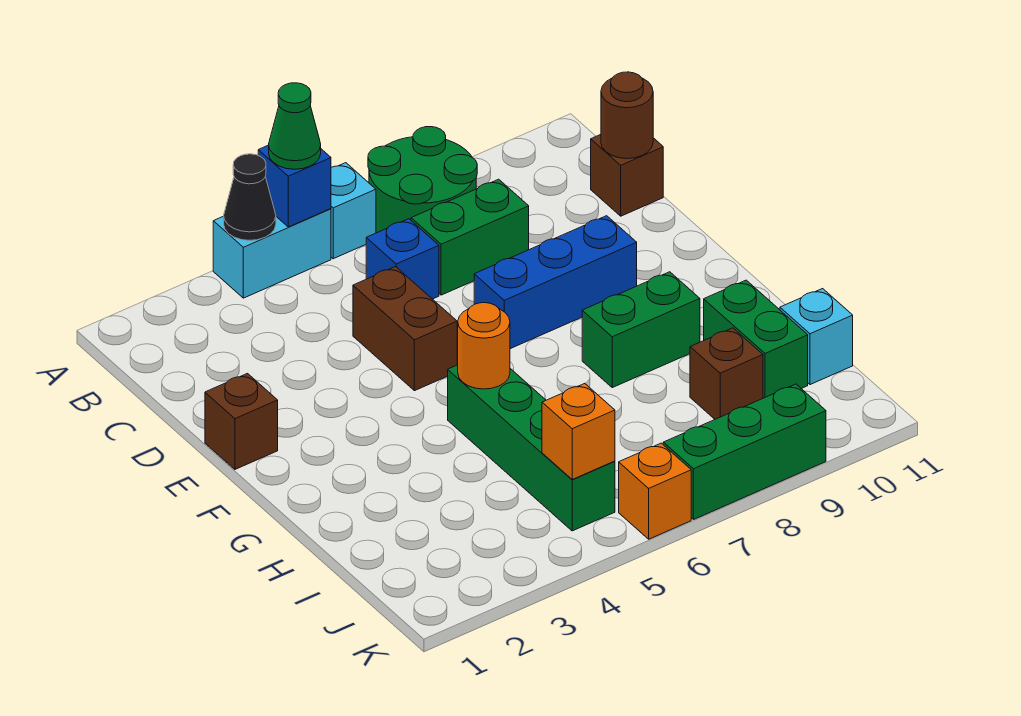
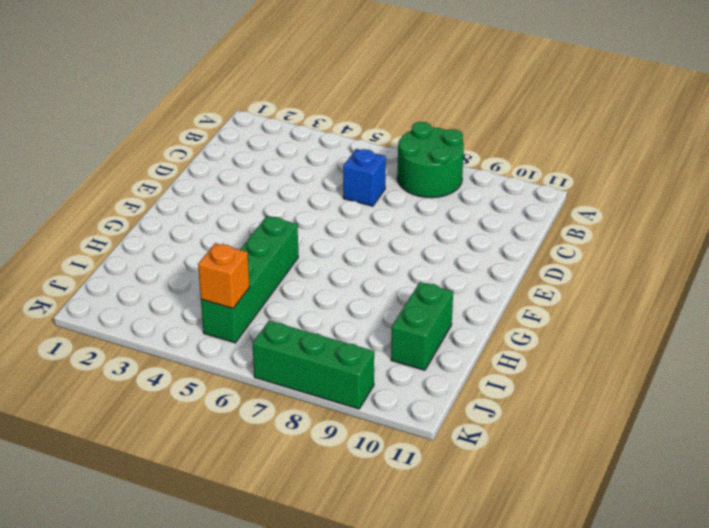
none -> cyan brick A4:A5 level 1
none -> cyan brick A6 level 1
none -> green brick C7:C8 level 1

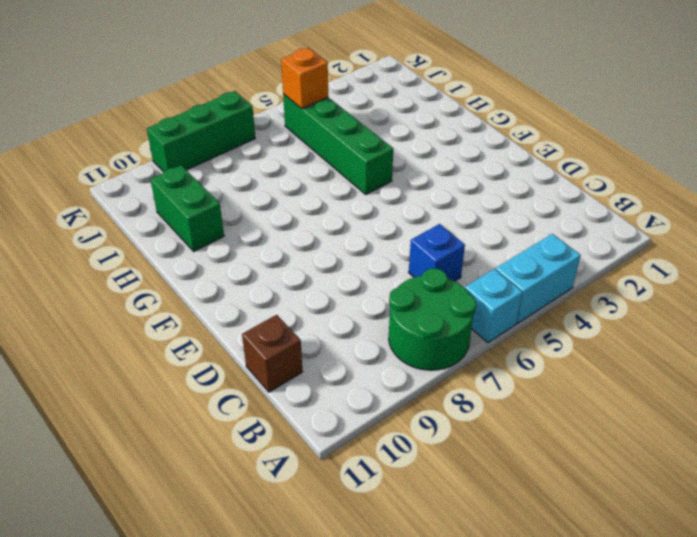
none -> green brick C7:C8 level 1
none -> brown brick D5:E5 level 1
none -> brown brick E1 level 1

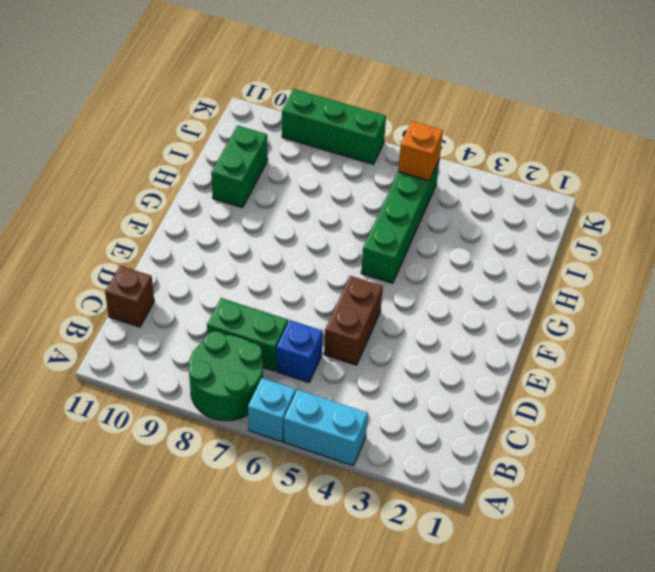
none -> brown brick E1 level 1
none -> blue brick E7:E9 level 1
none -> green brick G8:G9 level 1

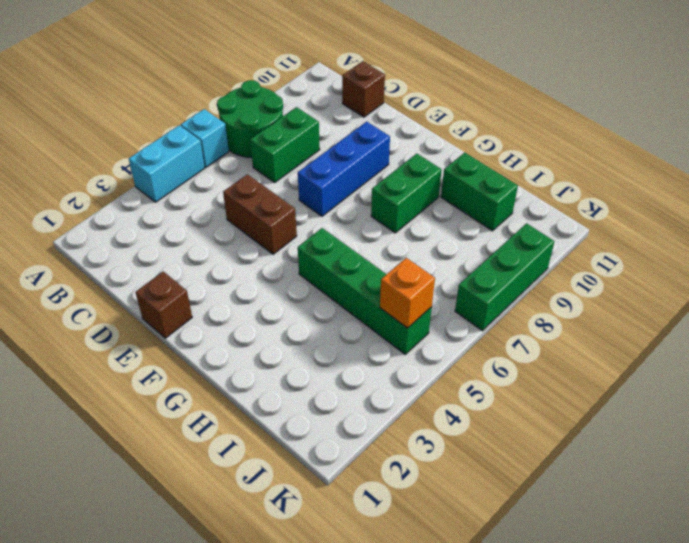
none -> blue brick C6 level 1
none -> brown brick I9 level 1
none -> cyan brick I11 level 1

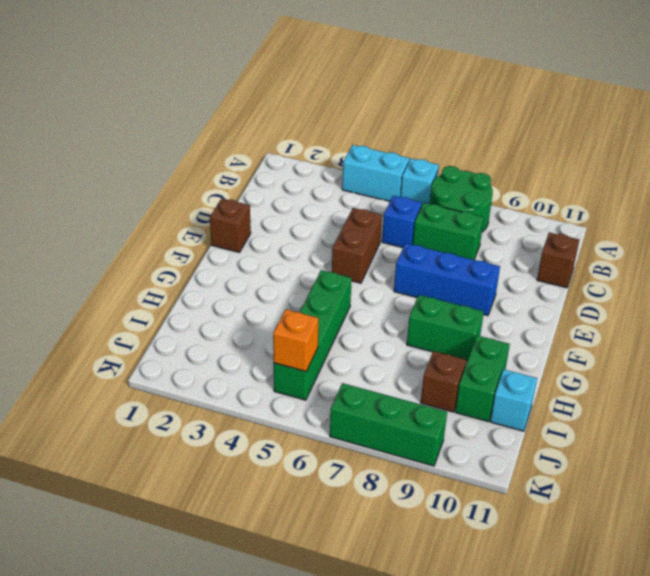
none -> orange brick K6 level 1
none -> black cone A4 level 2
none -> blue brick A5 level 2

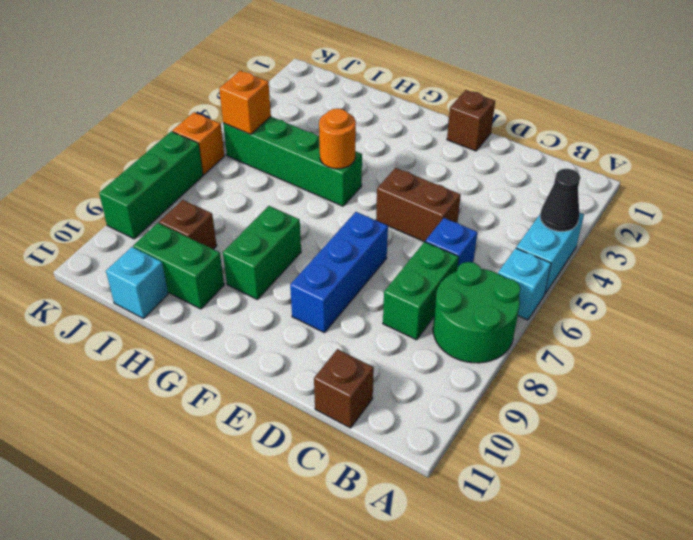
none -> blue brick A5 level 2
none -> brown round brick C11 level 2
none -> green cone A5 level 3

